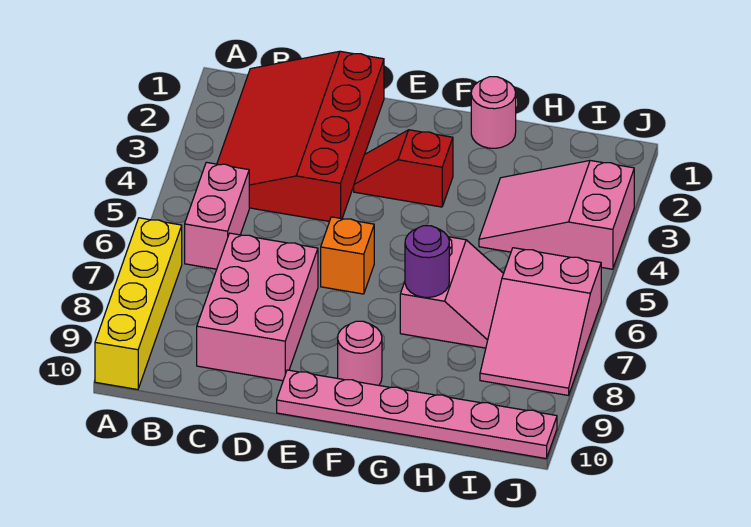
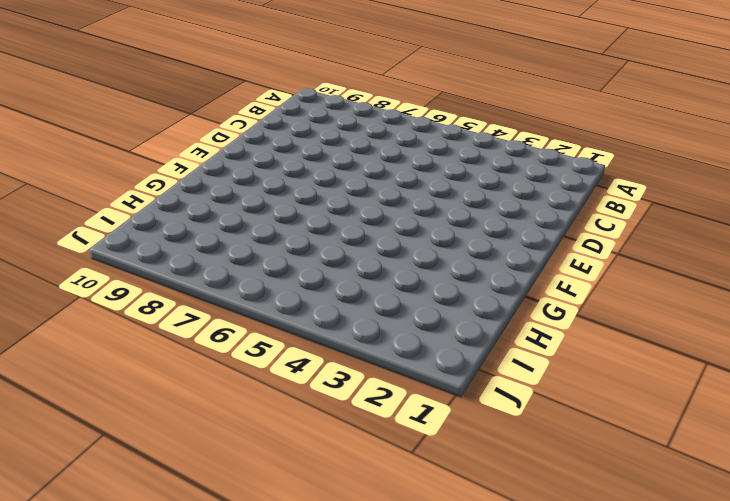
none -> yellow brick A7:A10 level 1
none -> red slope B1:D4 level 1 top D
none -> pink brick B5:B6 level 1

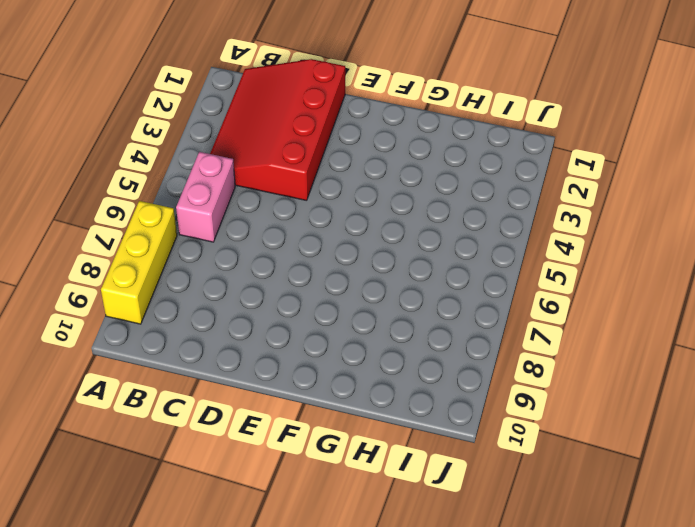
yellow brick A7:A9 level 1 -> yellow brick A7:A10 level 1
none -> pink brick C7:D9 level 1
none -> red slope E3:F3 level 1 top F
none -> orange brick E6 level 1

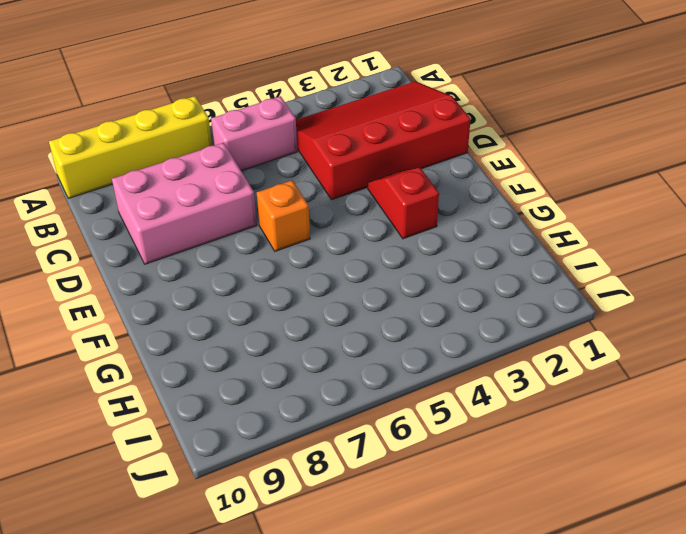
none -> pink plate E10:J10 level 1
none -> pink round brick F9 level 1
none -> pink round brick G1 level 1

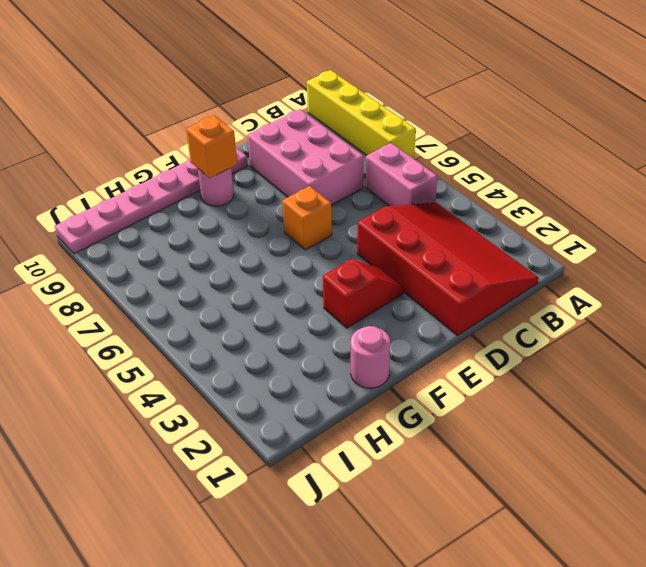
orange brick F9 level 2 -> none
none -> pink slope G6:H7 level 1 top G
none -> pink slope H3:J4 level 1 top J
none -> pink slope I6:J8 level 1 top 6

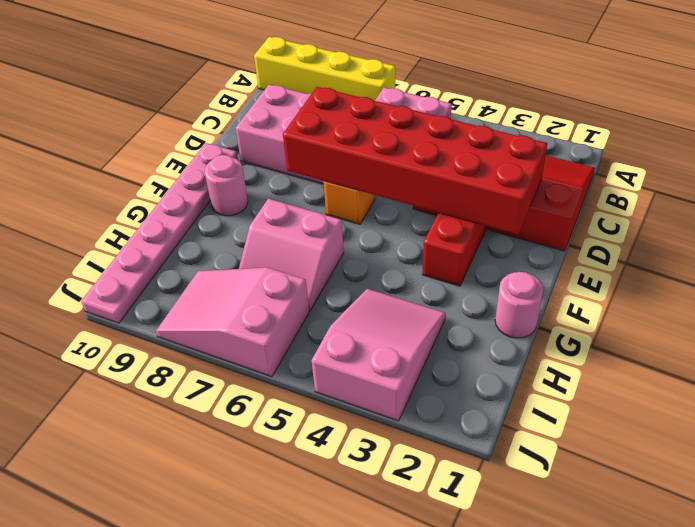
red brick D2:E7 level 2 -> none
none -> purple round brick G7 level 2

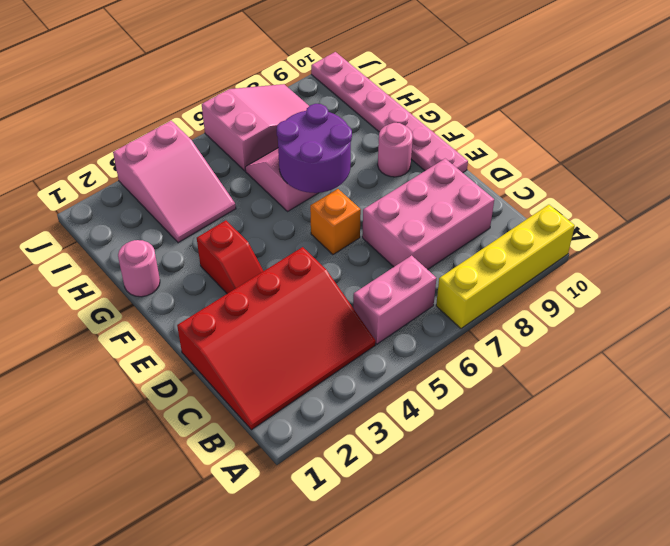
purple round brick F6:G7 level 2 -> purple round brick G7 level 2

